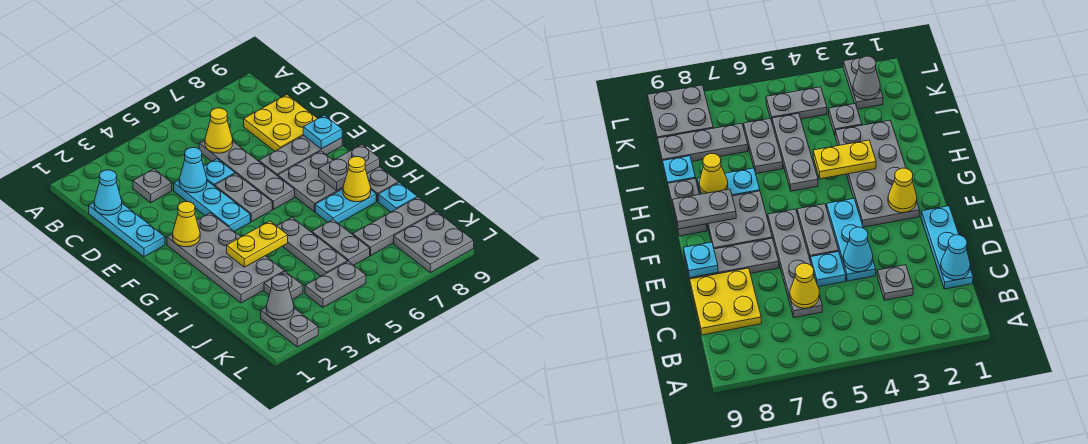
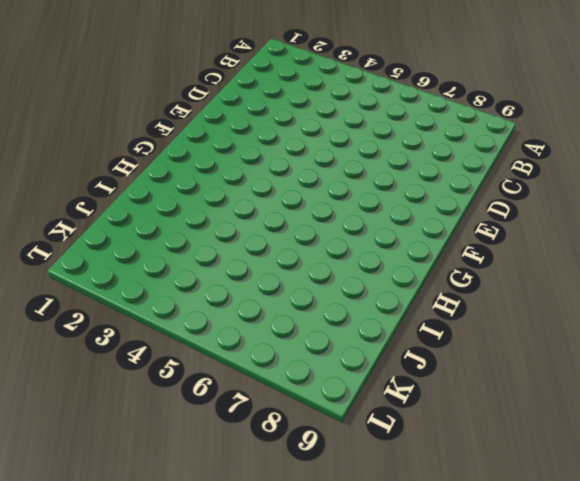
none -> cyan plate C1:E1 level 1
none -> grey plate C3 level 1
none -> grey plate C6:F6 level 1

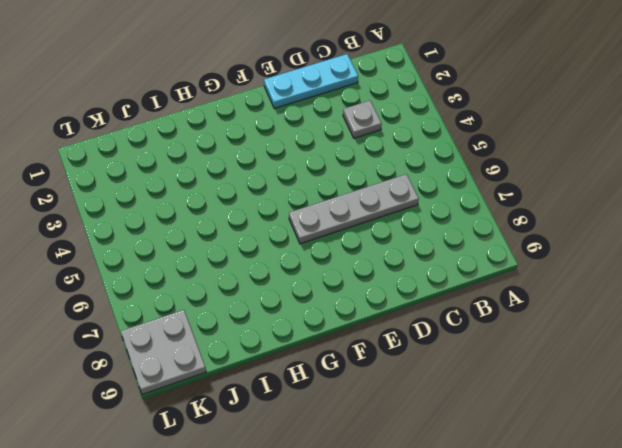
none -> yellow plate C8:D9 level 1
none -> cyan plate D4:F4 level 1
none -> cyan plate D5 level 1

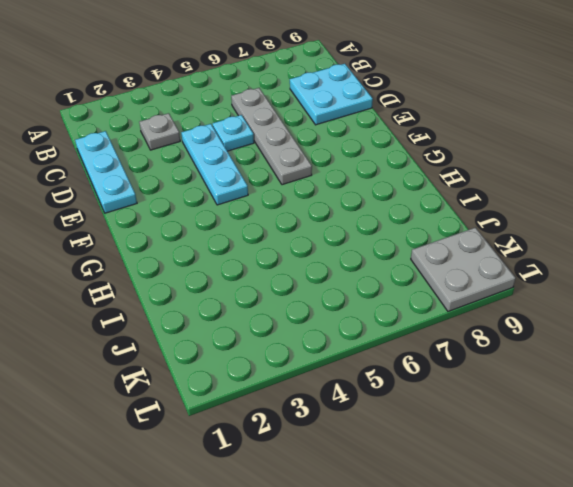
cyan plate C8:D9 level 1 -> yellow plate C8:D9 level 1
none -> grey plate E5:F5 level 1
none -> grey plate E7:E9 level 1
none -> grey plate F2:I3 level 1

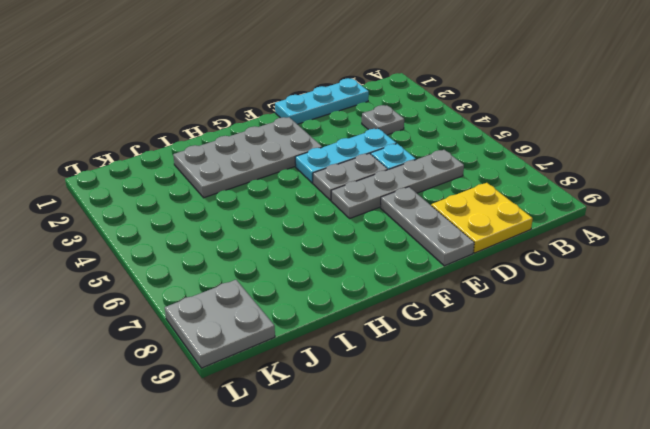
none -> grey plate F7:G8 level 1
none -> grey plate G9:H9 level 1
none -> grey plate H5:J5 level 1

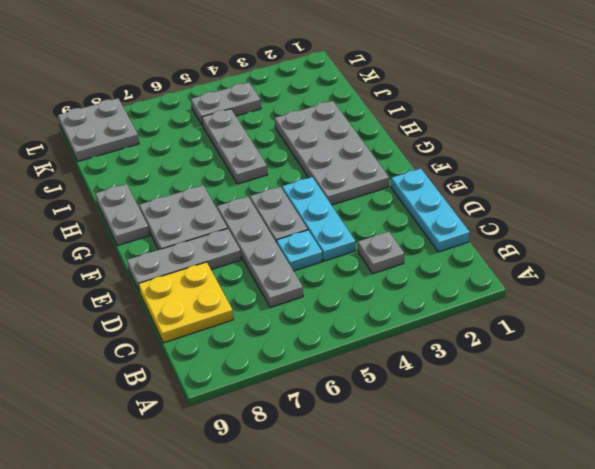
none -> cyan plate H7:H8 level 1
none -> grey plate I6:J6 level 1
none -> cyan plate I9 level 1

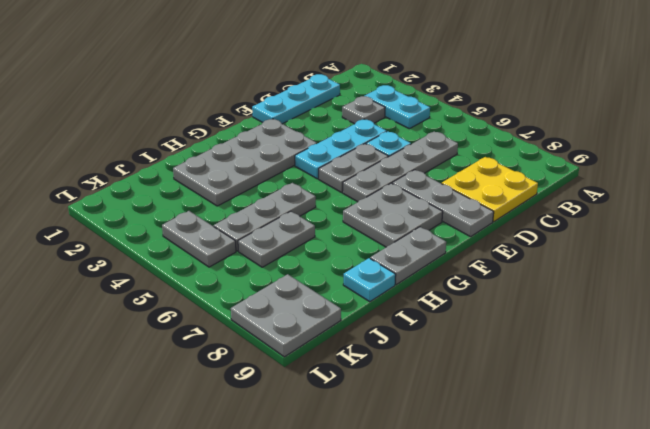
cyan plate B3:B4 level 1 -> cyan plate H7:H8 level 1
none -> grey plate J3 level 1
none -> grey plate J7:J9 level 1
none -> grey plate K2:L2 level 1

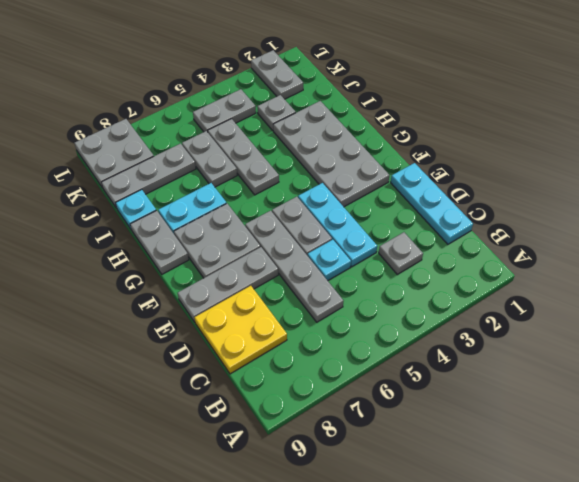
none -> cyan cone C1 level 2
none -> yellow cone C6 level 2
none -> cyan cone D4 level 2

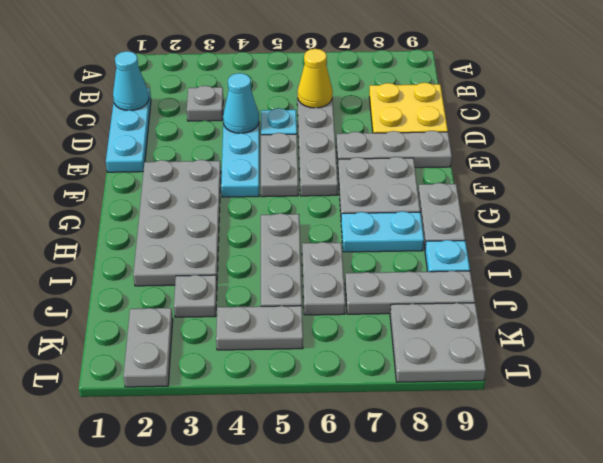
none -> cyan plate E9 level 2
none -> yellow cone F2 level 2
none -> grey plate G8:G9 level 2

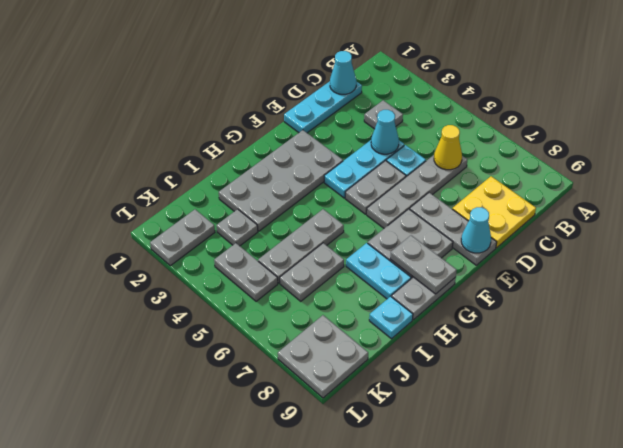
cyan cone E9 level 2 -> cyan plate E9 level 2
none -> grey plate J7:J9 level 1
none -> yellow cone F2 level 2
none -> yellow plate H3:H4 level 2

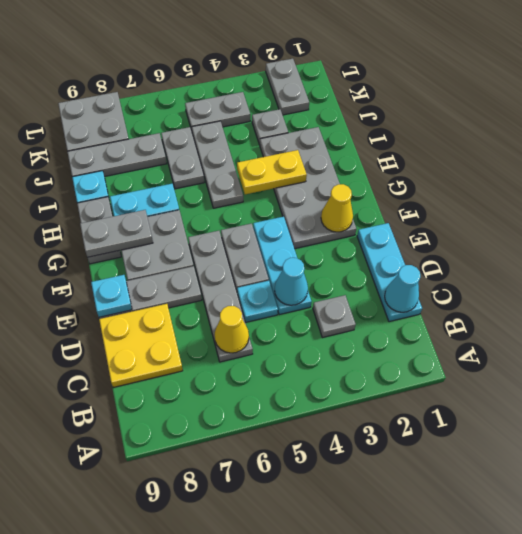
none -> yellow cone H8 level 2
none -> grey cone K2 level 2

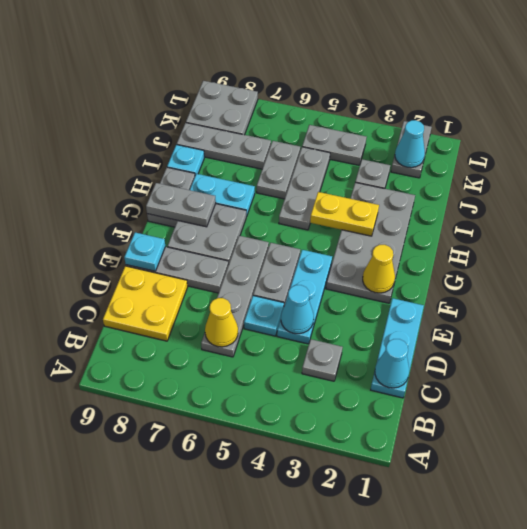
cyan cone K2 level 2 -> grey cone K2 level 2
none -> yellow cone H8 level 2

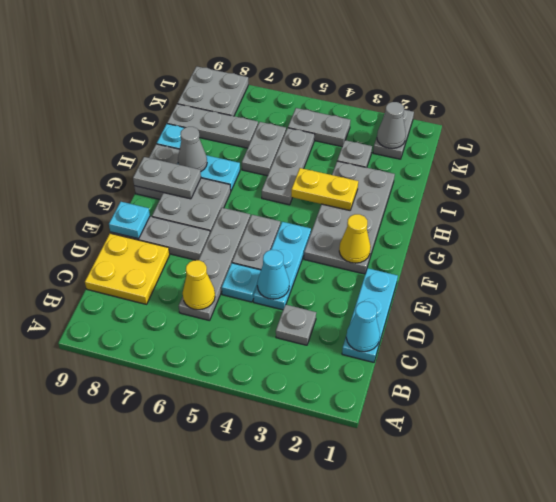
grey cone H8 level 2 -> yellow cone H8 level 2

